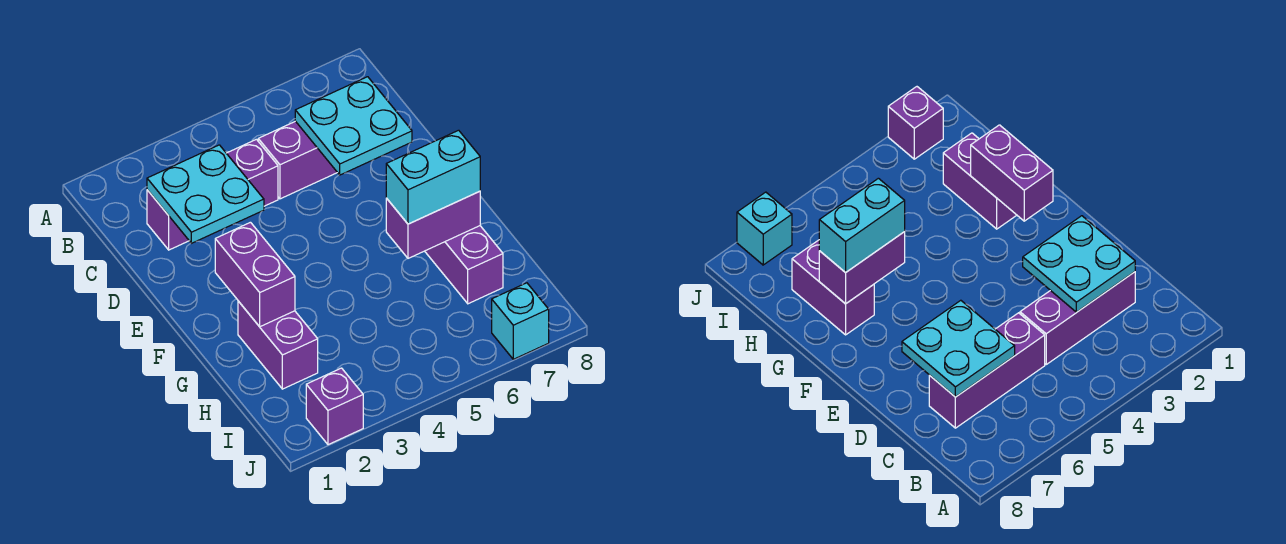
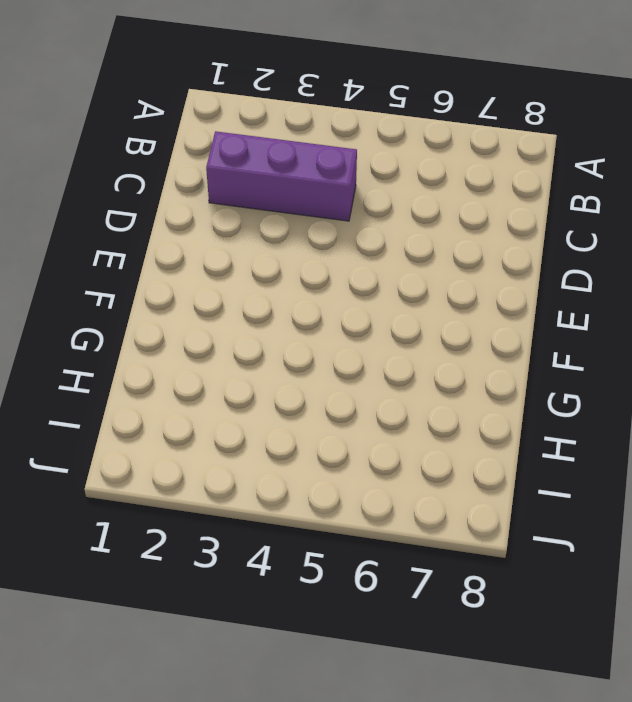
none -> purple brick C5:C7 level 1
none -> purple brick G2:H2 level 1

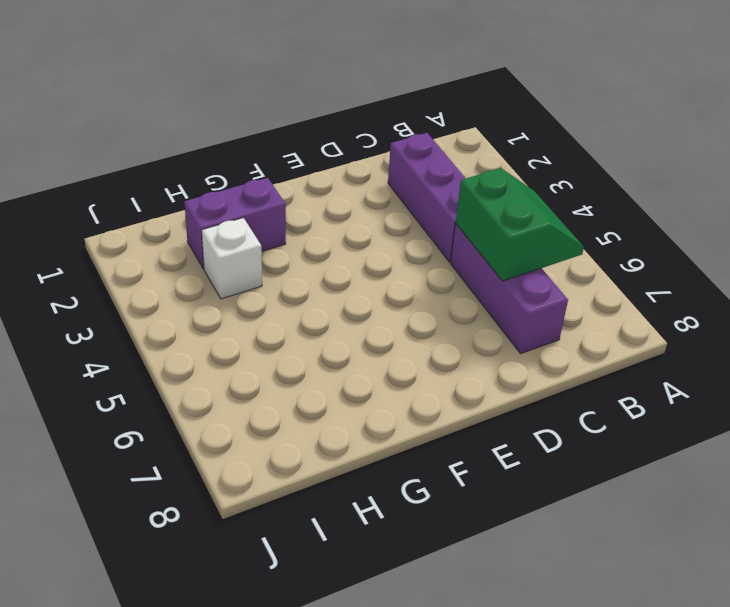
green slope B5:C6 level 2 top C -> cyan plate C6:D7 level 2
white brick H3 level 1 -> none
none -> purple brick G7:H7 level 1
none -> purple brick J2 level 1

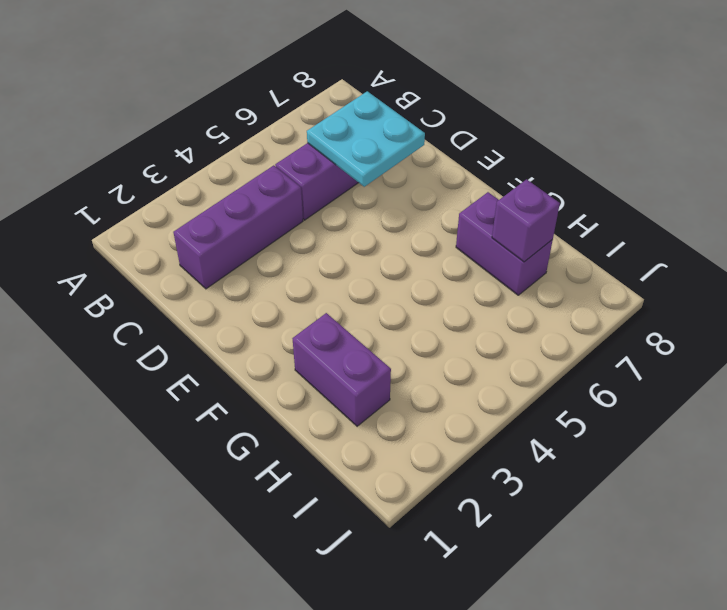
purple brick H7 level 2 -> purple brick J2 level 1
none -> cyan brick J7 level 1
none -> cyan plate C2:D3 level 2

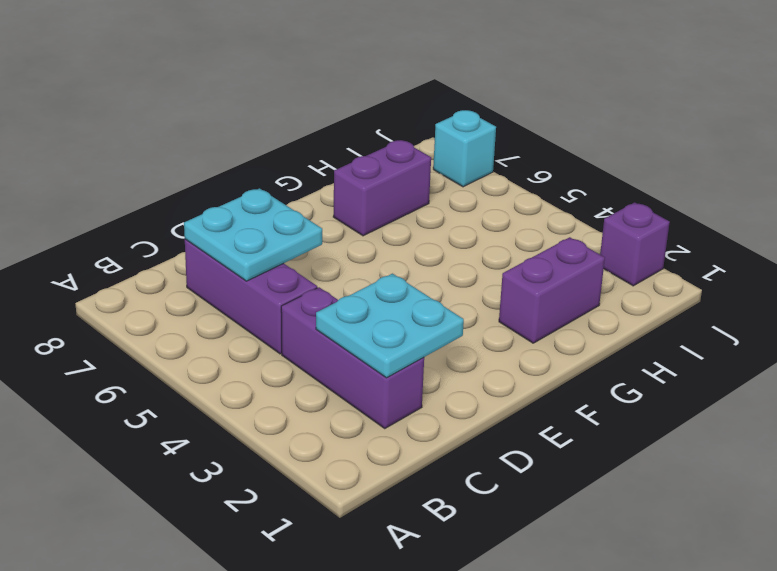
none -> purple brick F2:G2 level 2
none -> purple brick G6:G7 level 2

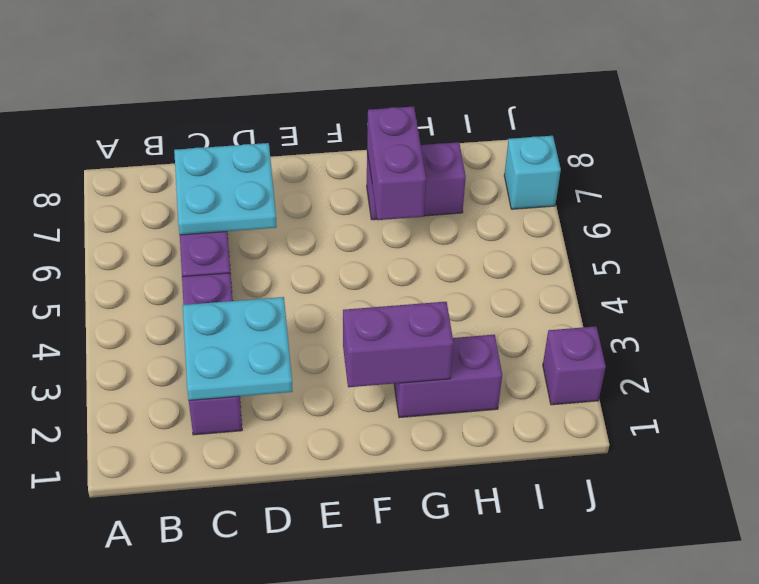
none -> cyan brick G6:G7 level 3

